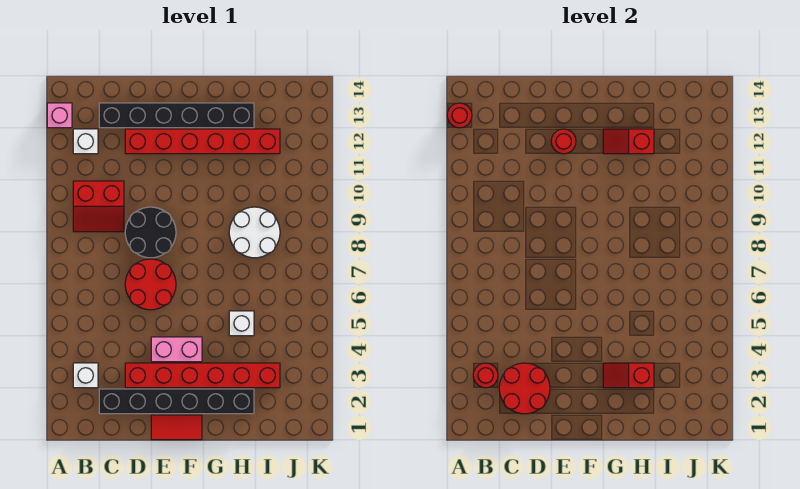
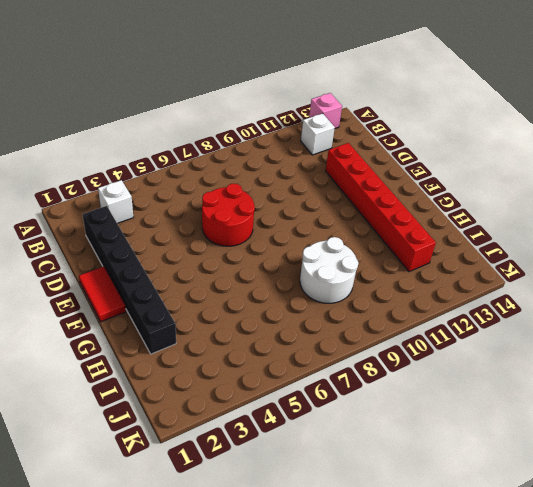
none -> red slope B9:C10 level 1 top 10
none -> black brick C13:H13 level 1
none -> red brick D3:I3 level 1

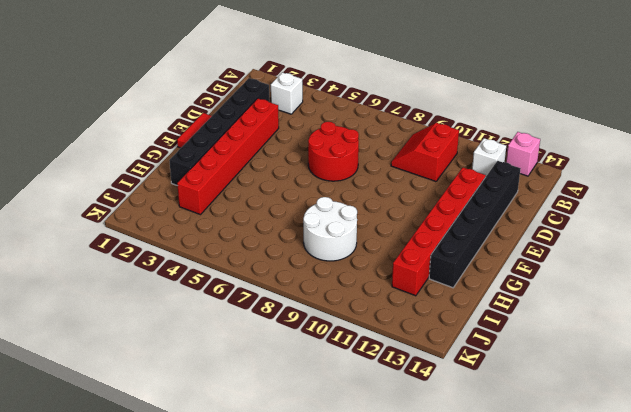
none -> black round brick D8:E9 level 1
none -> pink brick E4:F4 level 1
none -> white brick H5 level 1

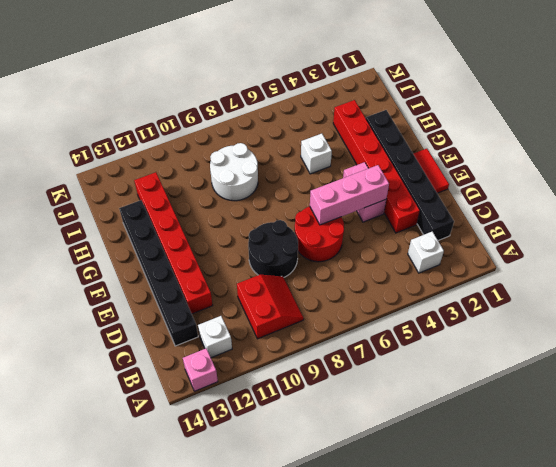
pink brick E4:E6 level 2 -> none
none -> red round brick A13 level 2
none -> red round brick B3 level 2
none -> red round brick C2:D3 level 2

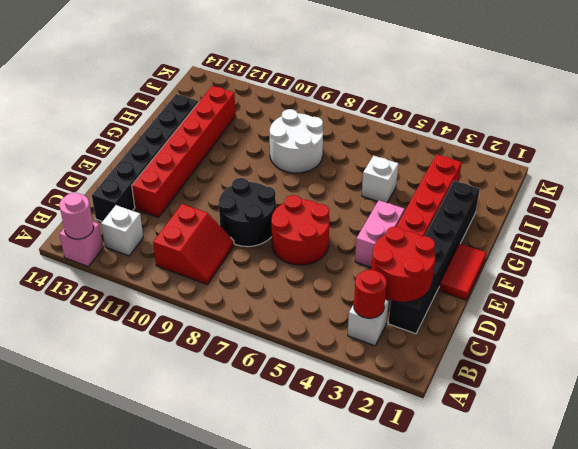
pink round brick A13 level 2 -> red round brick A13 level 2
none -> red round brick E12 level 2
none -> red slope G3:H3 level 2 top H
none -> red slope G12:H12 level 2 top H

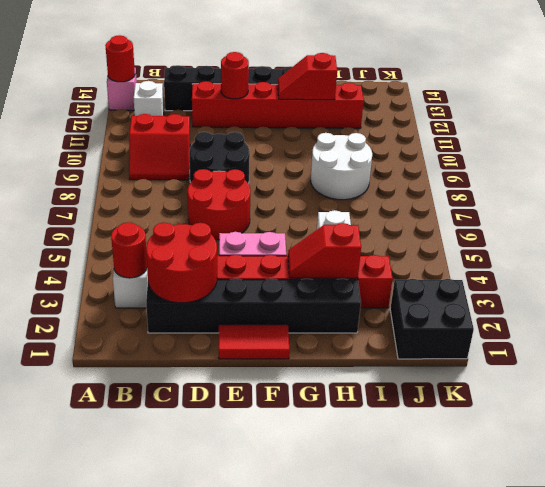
black brick J1:K2 level 1 -> none

